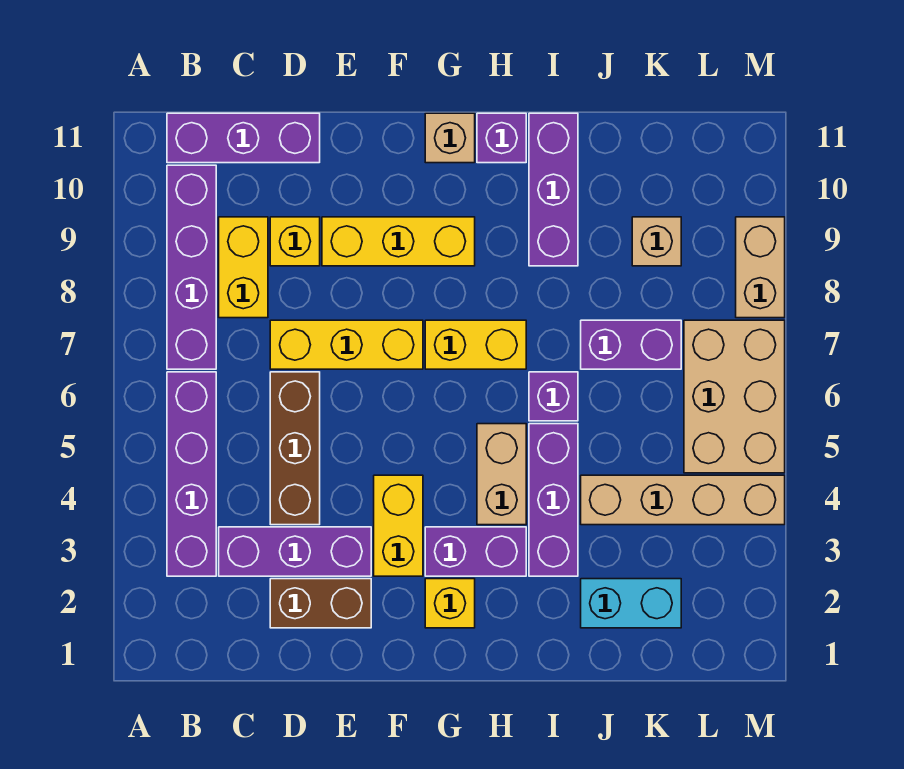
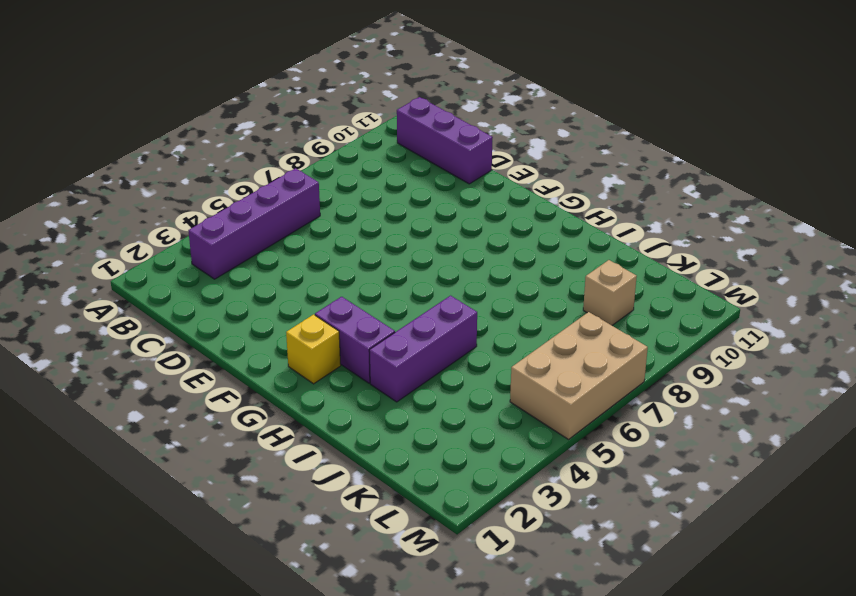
none -> purple brick B7:B10 level 1
none -> purple brick C3:E3 level 1
none -> yellow brick C8:C9 level 1

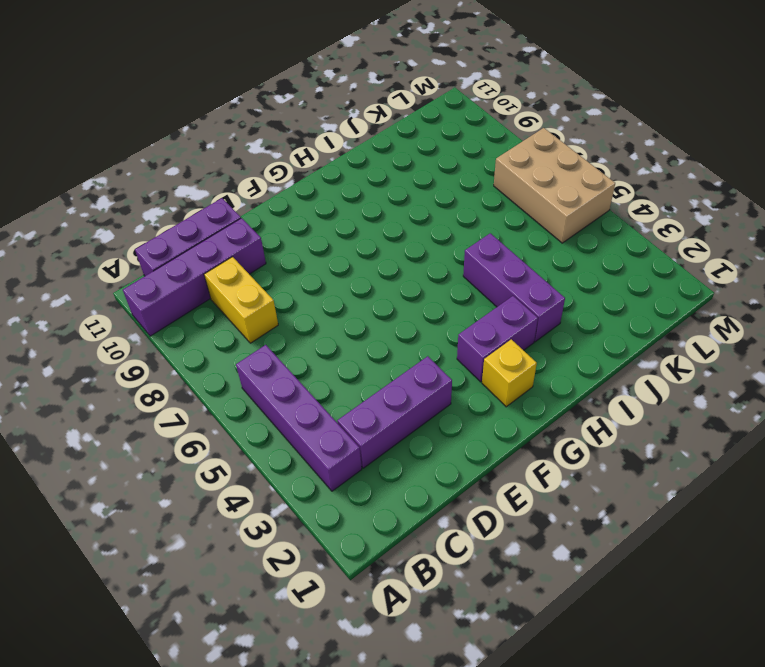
purple brick A10:D10 level 1 -> purple brick B7:B10 level 1
none -> brown brick D2:E2 level 1
none -> brown brick D4:D6 level 1
none -> yellow brick D7:F7 level 1

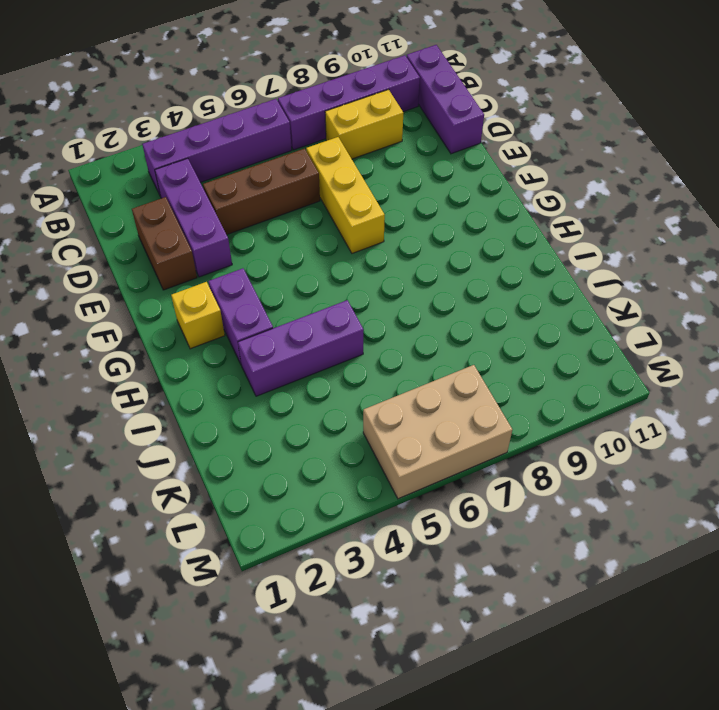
none -> yellow brick D9 level 1
none -> yellow brick E9:G9 level 1
none -> yellow brick F3:F4 level 1

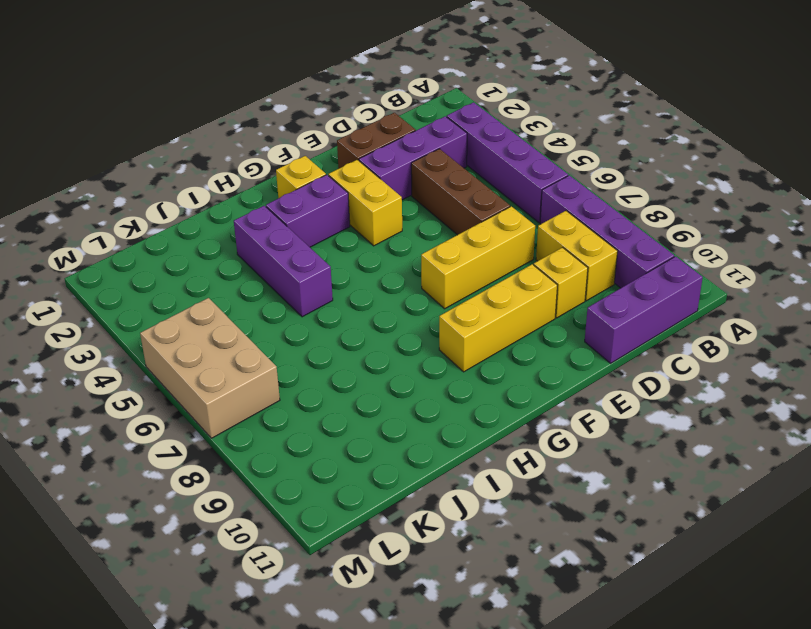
none -> yellow brick G7:H7 level 1
none -> tan brick G11 level 1
none -> tan brick H4:H5 level 1

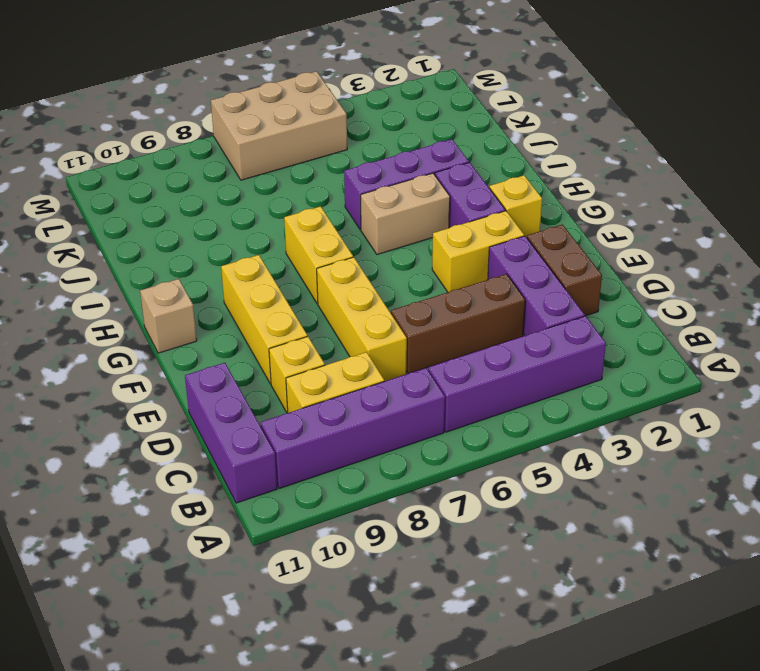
none -> purple brick H11 level 1
none -> purple brick I6 level 1
none -> purple brick I9:I11 level 1

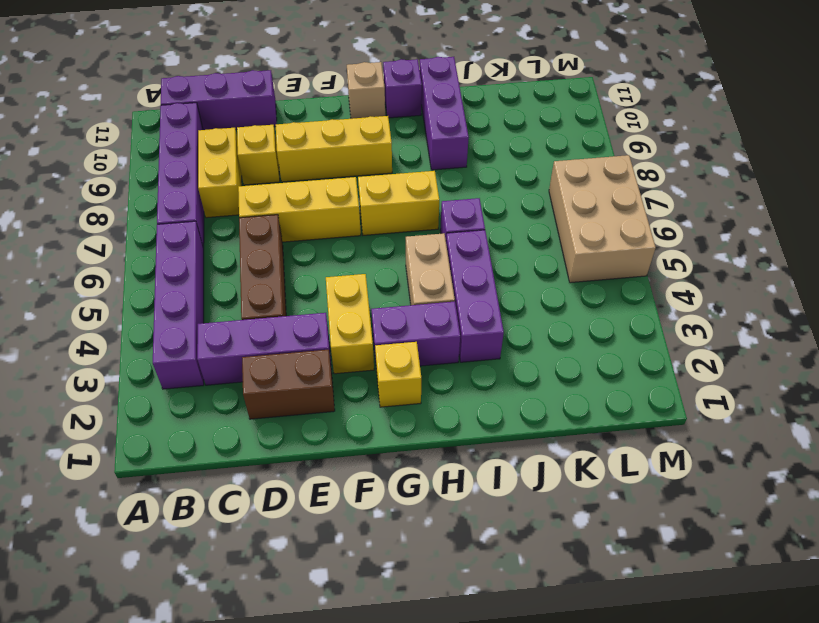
none -> cyan brick J2:K2 level 1
none -> tan brick J4:M4 level 1
none -> purple brick J7:K7 level 1

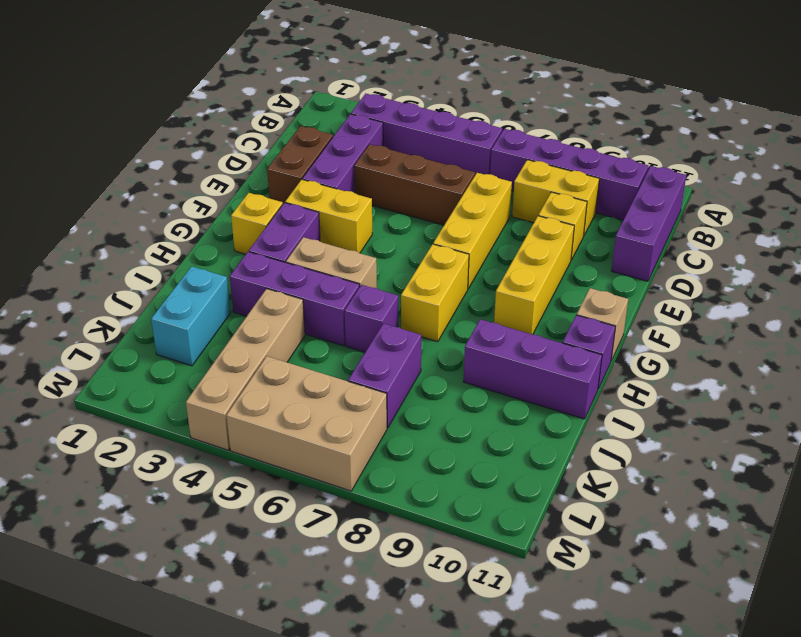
none -> tan brick K9 level 1
none -> tan brick M8:M9 level 1

